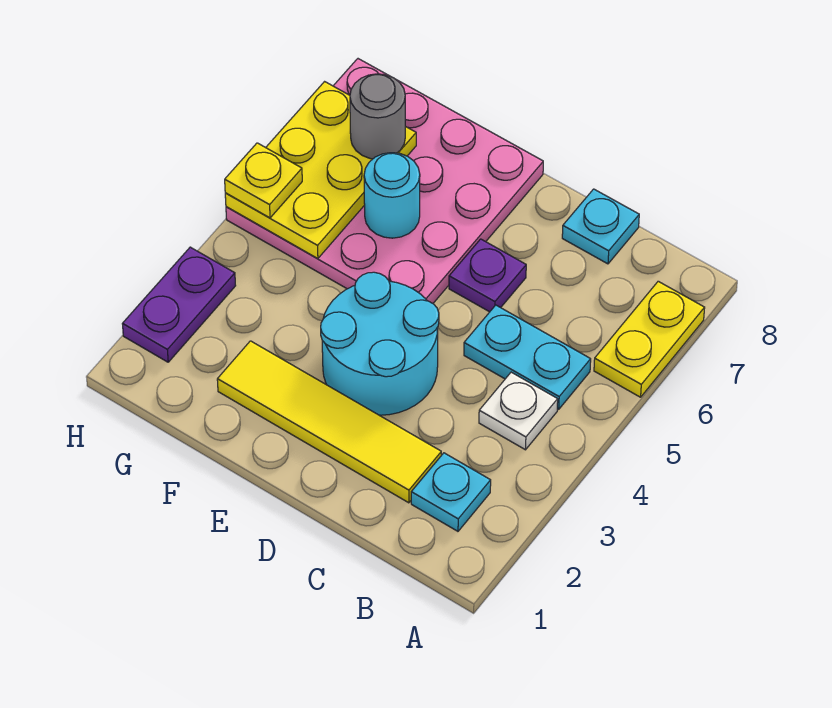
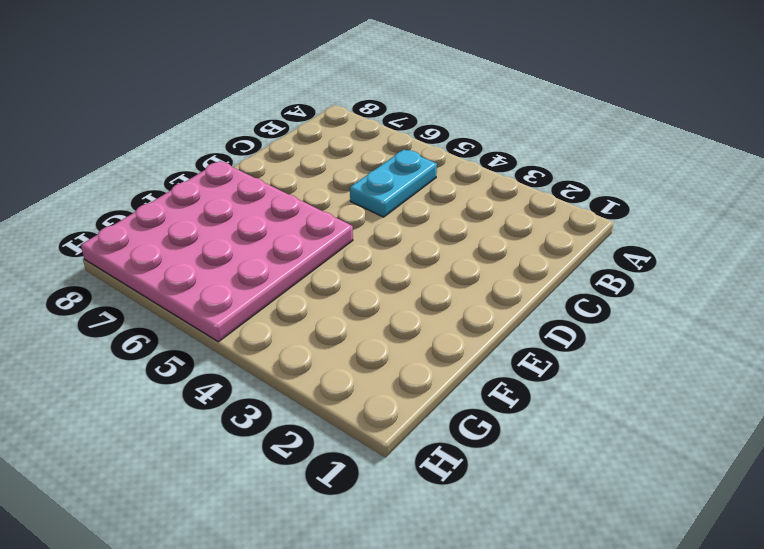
none -> yellow plate A6:A7 level 1
none -> cyan plate B2 level 1
none -> white plate B4 level 1

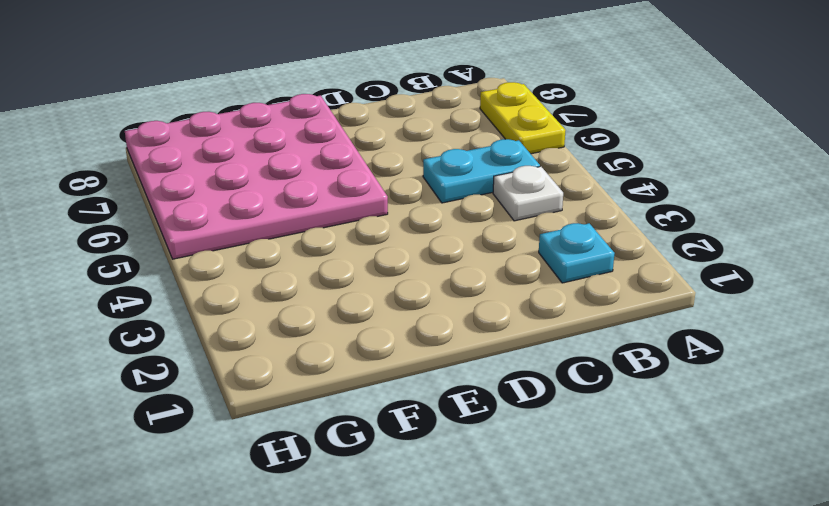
none -> yellow tile C2:F2 level 1
none -> cyan plate C8 level 1
none -> cyan round brick D3:E4 level 1

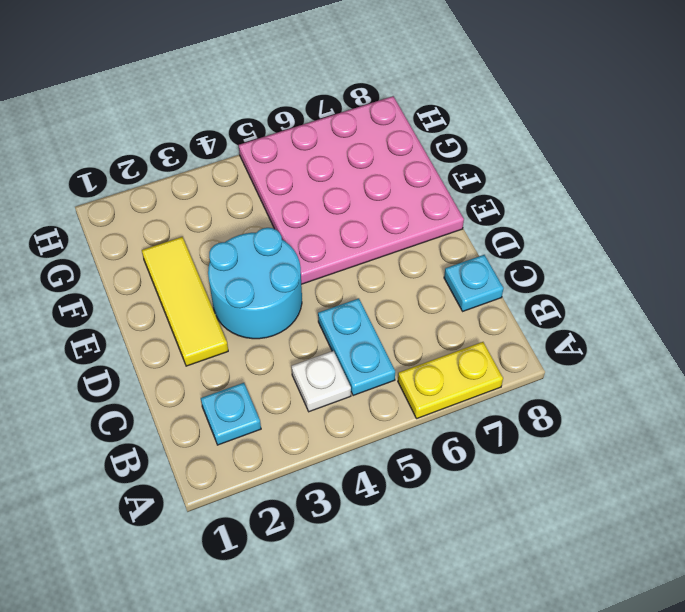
yellow tile D2:F2 level 1 -> yellow tile C2:F2 level 1
none -> purple plate D6 level 1
none -> purple plate H2:H3 level 1
none -> cyan round brick F6 level 2

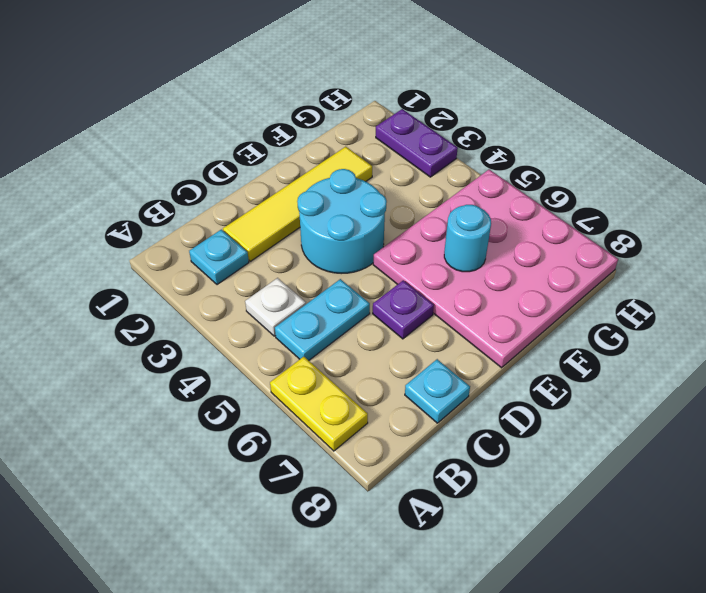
none -> yellow plate G5:H7 level 2
none -> grey round brick G7 level 3
none -> yellow plate H5 level 3

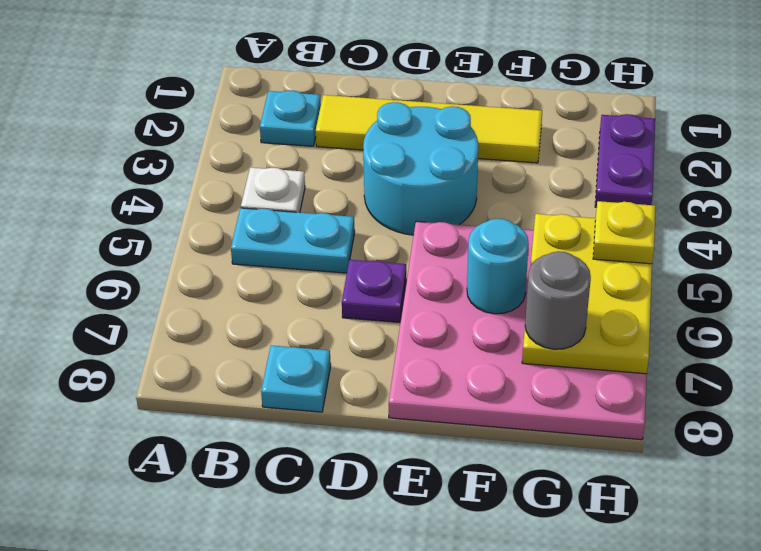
none -> yellow plate A6:A7 level 1

